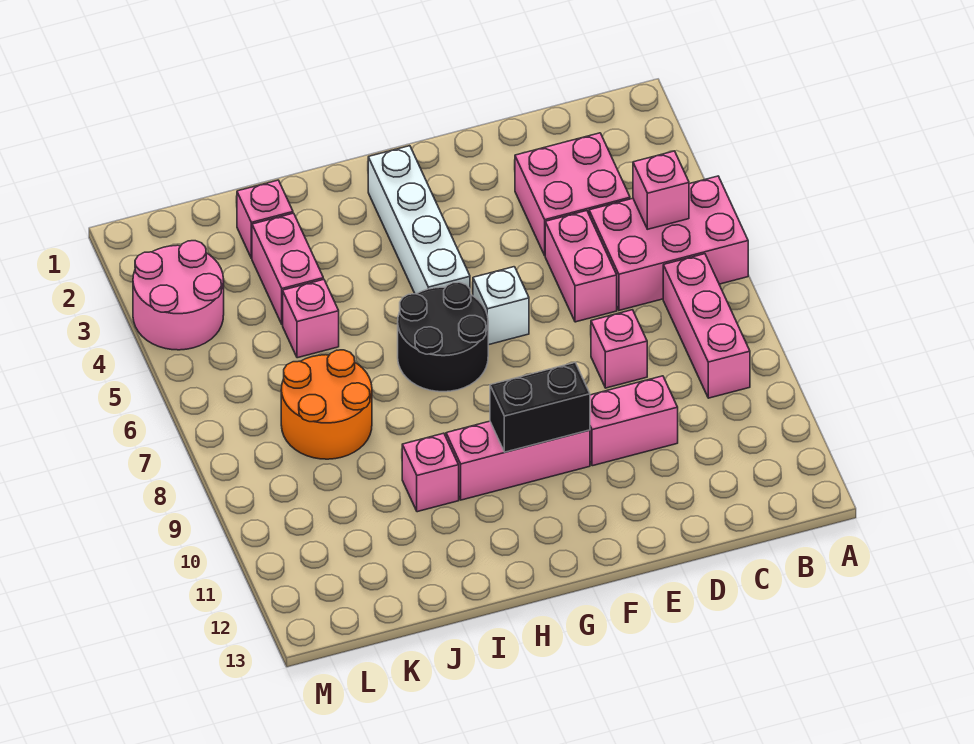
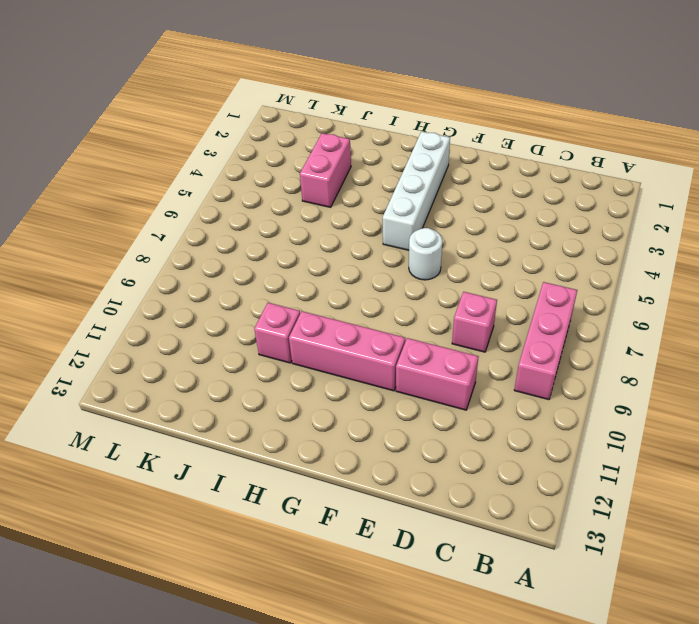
white round brick F6 level 1 -> white brick F6 level 1
none -> pink brick A5:C6 level 1
none -> pink brick C3:D4 level 1
none -> pink brick D5:D6 level 1

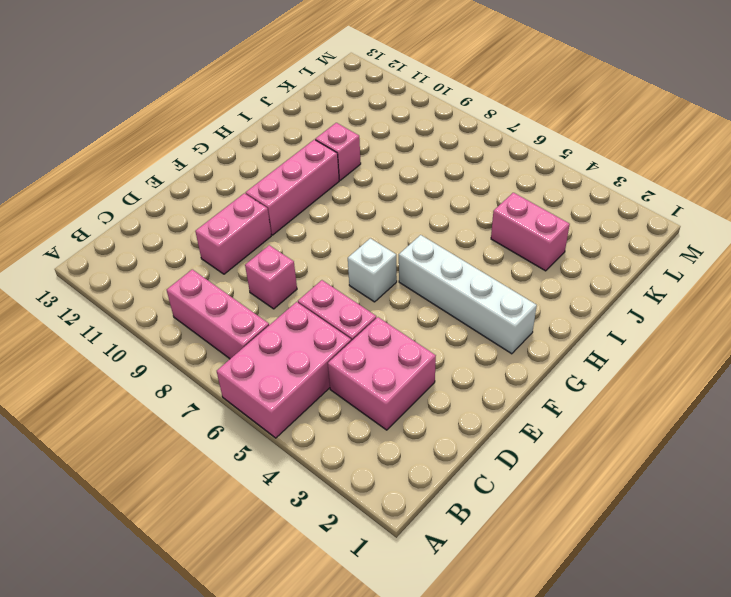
none -> black round brick G6:H7 level 1
none -> pink brick J2 level 1
none -> pink brick J5 level 1

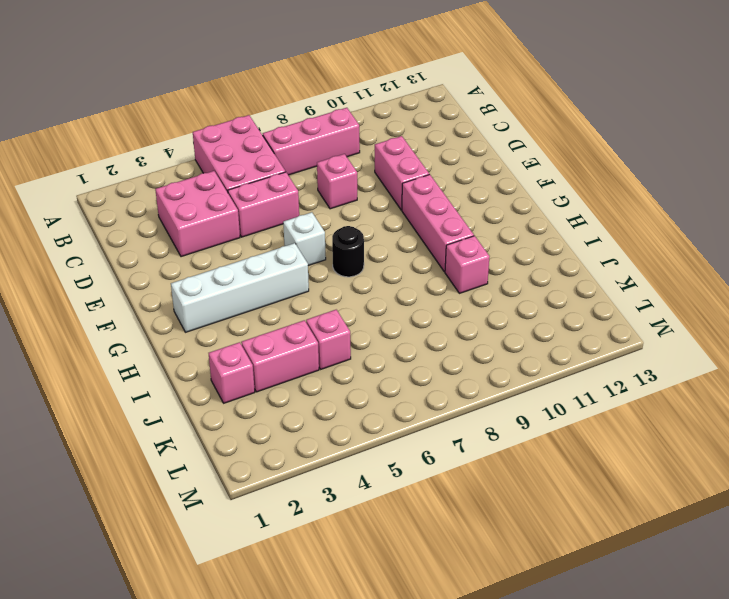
black round brick G7 level 1 -> black round brick G6:H7 level 1
none -> orange round brick J7:K8 level 1
none -> pink round brick L3:M4 level 1
none -> pink brick B5 level 2

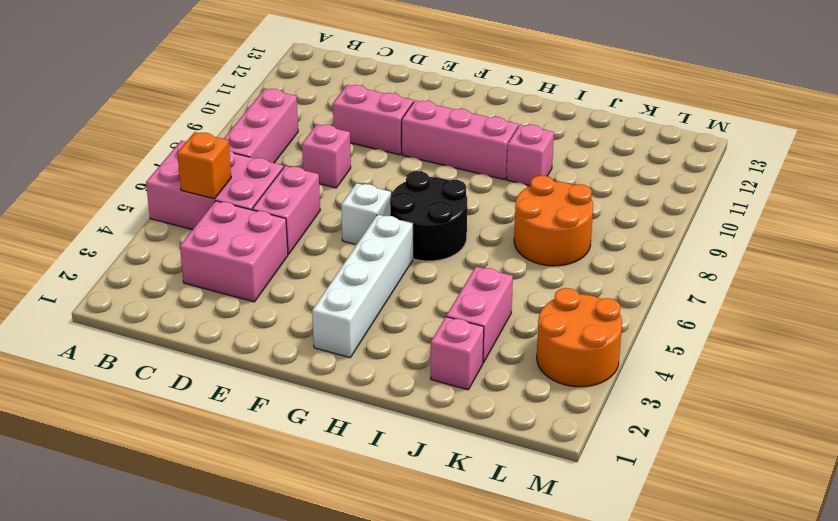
orange brick B5 level 2 -> pink brick B5 level 2
orange round brick L3:M4 level 1 -> pink round brick L3:M4 level 1
none -> pink brick J5 level 1
none -> black brick F10:G10 level 2

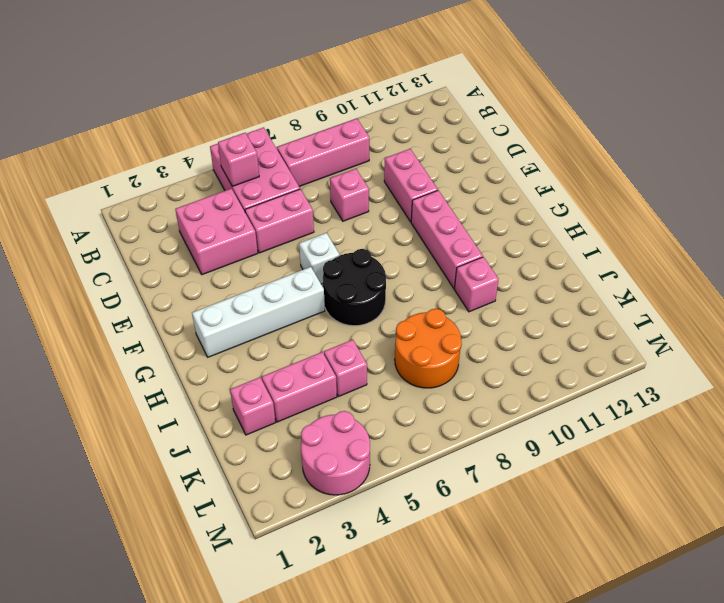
none -> black brick F10:G10 level 2

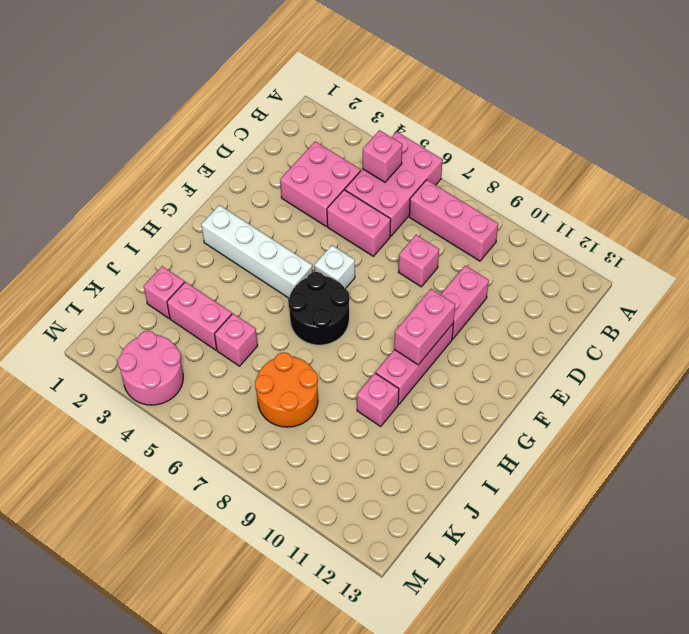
pink brick F10:G10 level 2 -> black brick F10:G10 level 2

